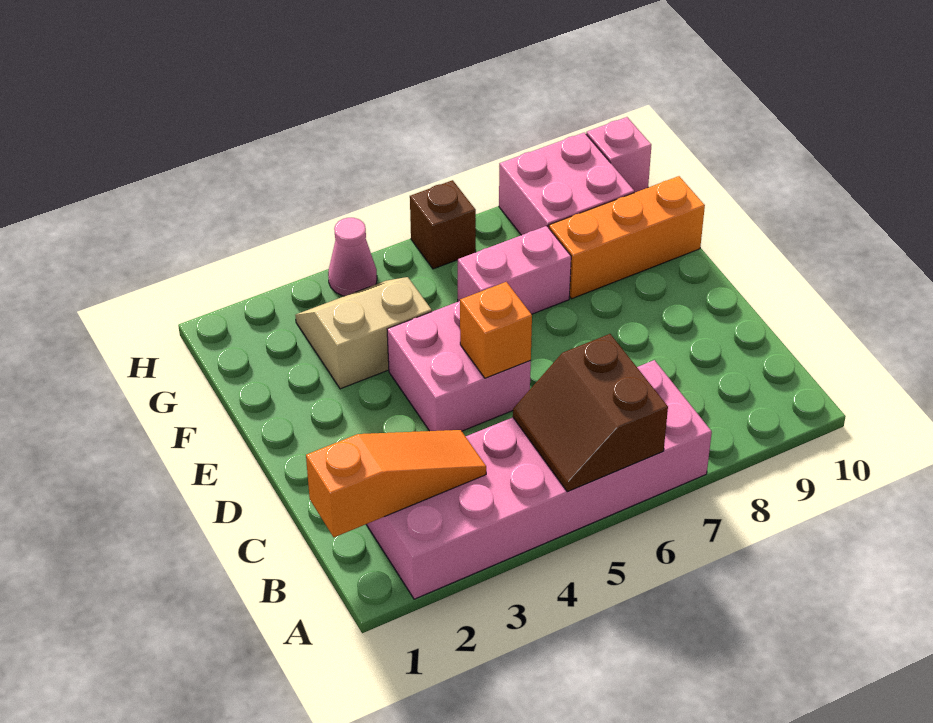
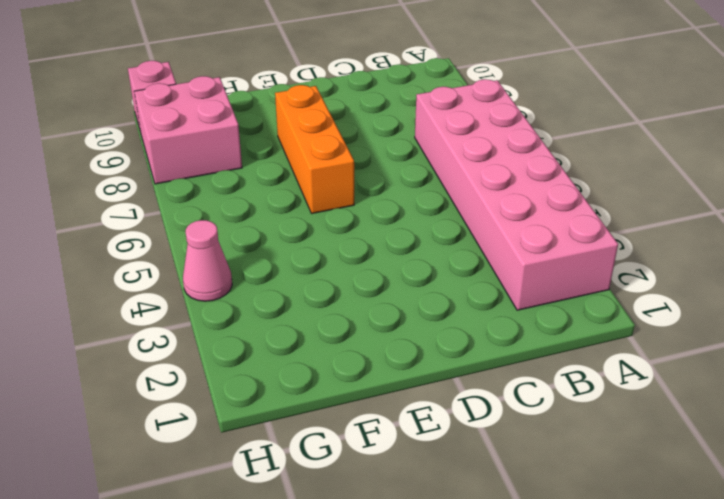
orange brick E6:E8 level 1 -> orange brick F8:F10 level 1
none -> pink brick D4:E5 level 1
none -> tan slope F3:G4 level 1 top F
none -> pink brick F6:F7 level 1

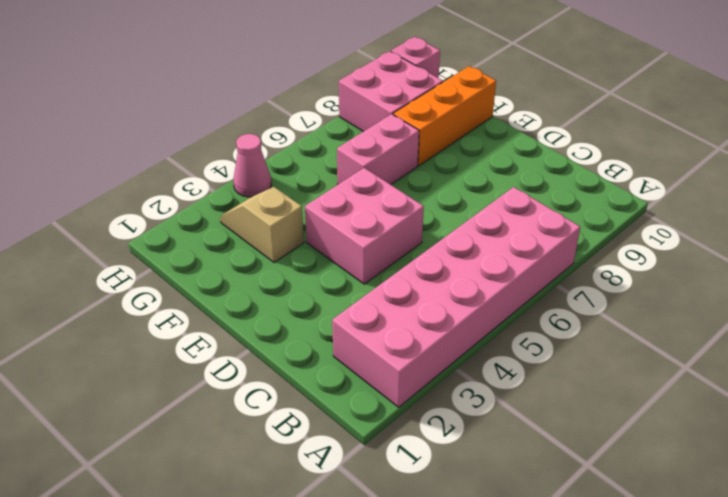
tan slope F3:G3 level 1 top F -> tan slope F3:G4 level 1 top F
none -> brown brick H6 level 1
none -> brown slope A5:B6 level 2 top 6
none -> orange slope B1:B3 level 2 top 1

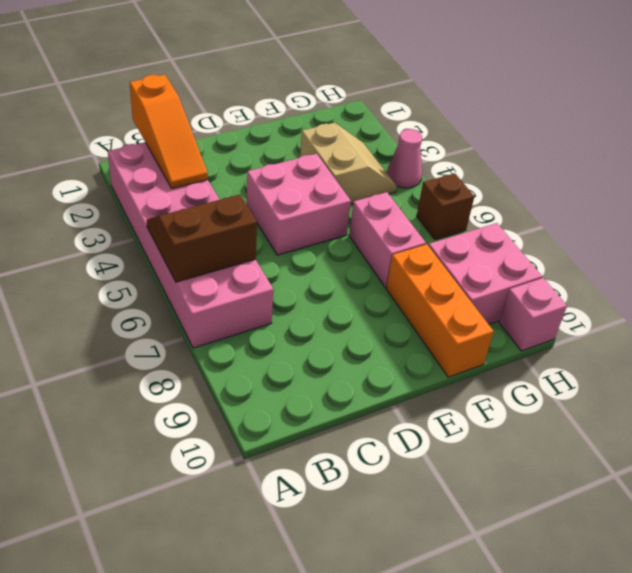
none -> orange brick D5 level 2

